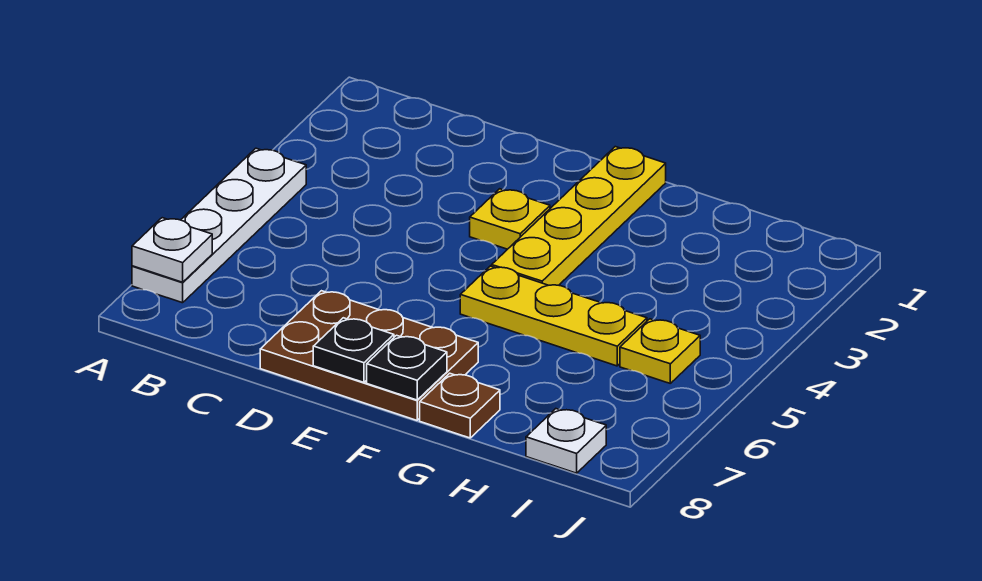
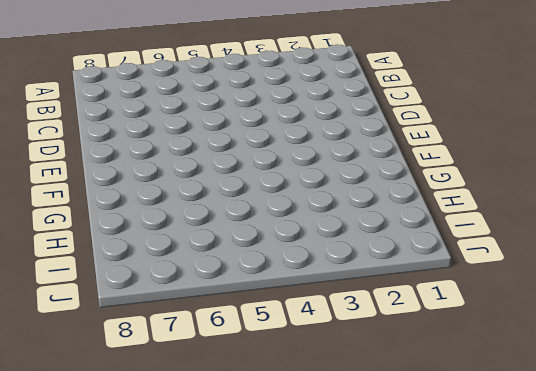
none -> white plate A4:A7 level 1
none -> brown plate D7:F8 level 1

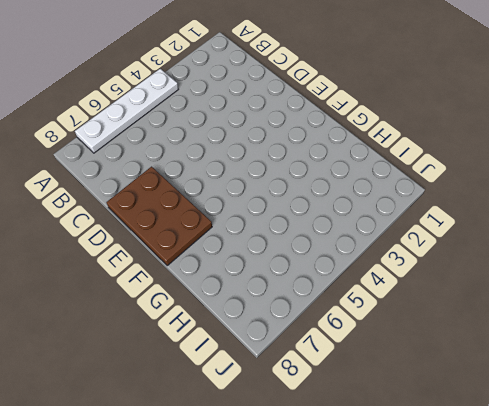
none -> yellow plate E3 level 1
none -> yellow plate F1:F4 level 1

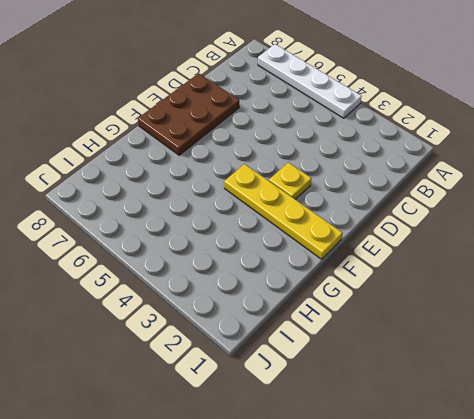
none -> yellow plate F5:H5 level 1
none -> brown plate G8 level 1

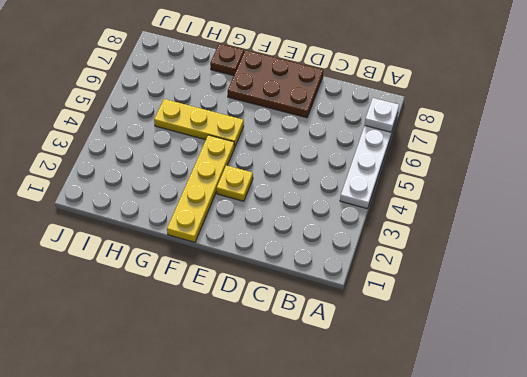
none -> yellow plate I5 level 1
none -> white plate I8 level 1

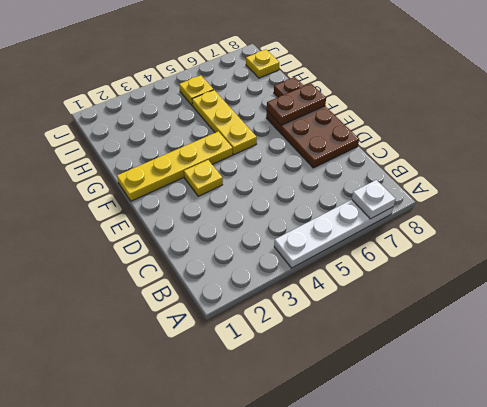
brown plate F7:F8 level 2 -> black plate F8 level 2
yellow plate I8 level 1 -> white plate I8 level 1
none -> black plate E8 level 2

